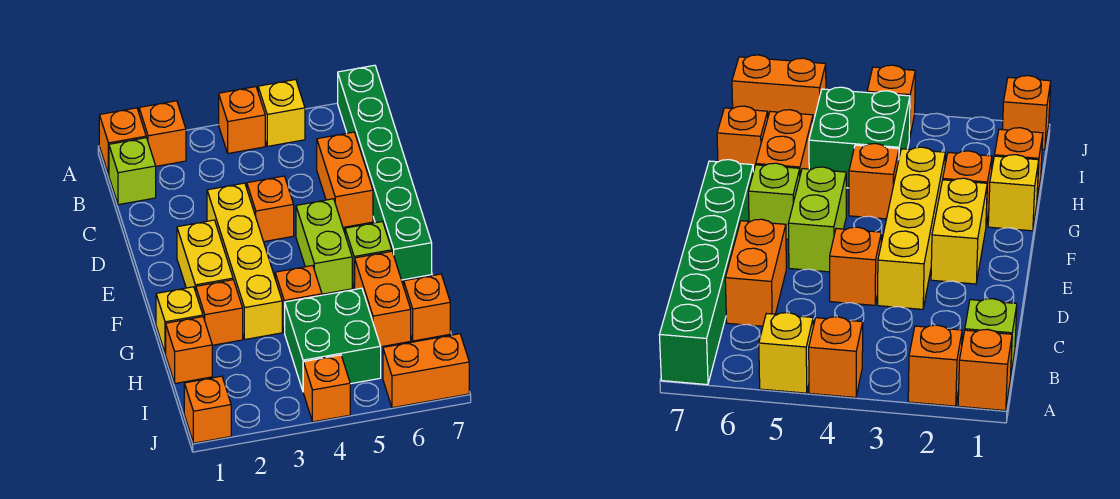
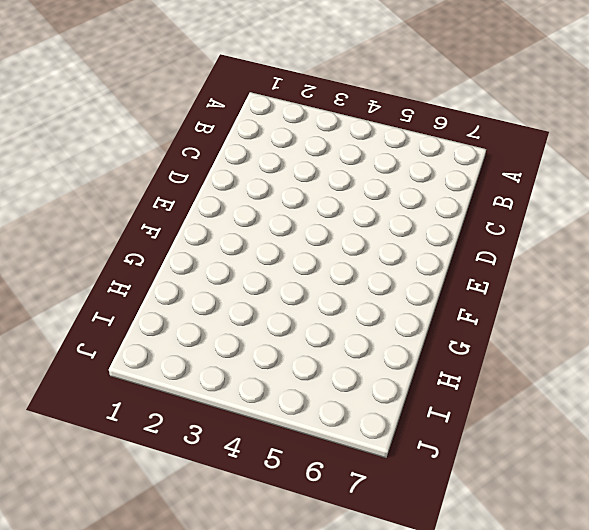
none -> orange brick A1 level 1
none -> orange brick A2 level 1
none -> orange brick A4 level 1

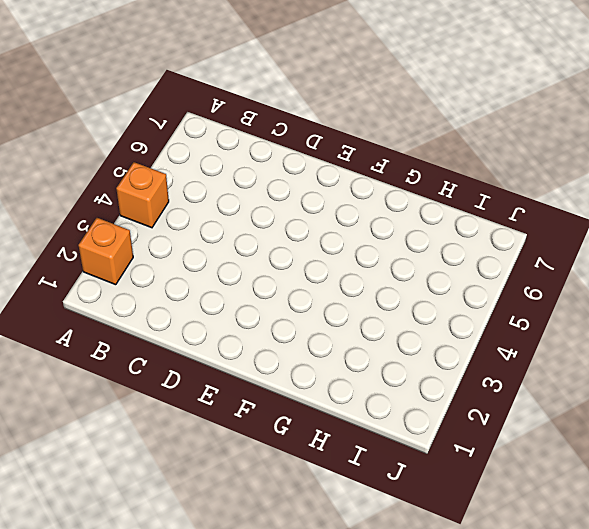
none -> orange brick A1 level 1
none -> yellow brick A5 level 1
none -> green brick A7:F7 level 1

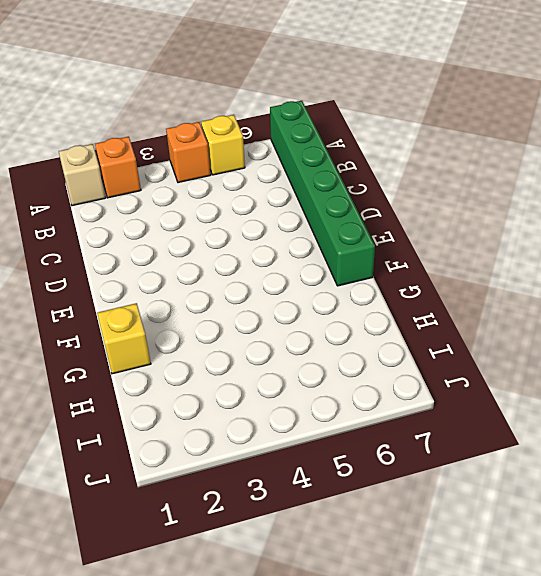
tan brick A1 level 1 -> orange brick A1 level 1
none -> lime brick B1 level 1
none -> orange brick C6:D6 level 1
none -> yellow brick D3:G3 level 1

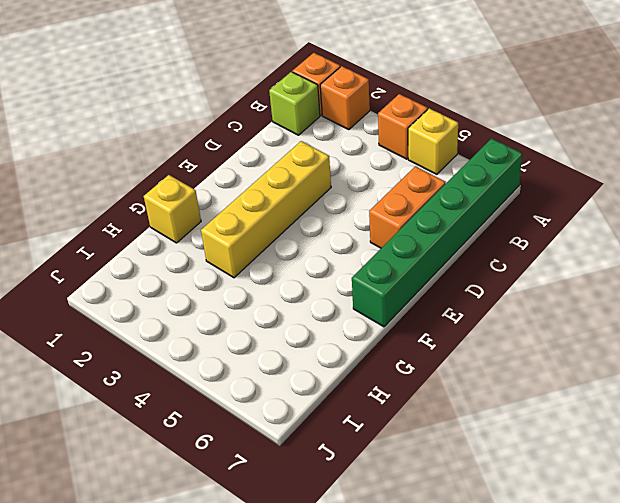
none -> orange brick D4 level 1
none -> yellow brick E2:F2 level 1
none -> lime brick E5:F5 level 1

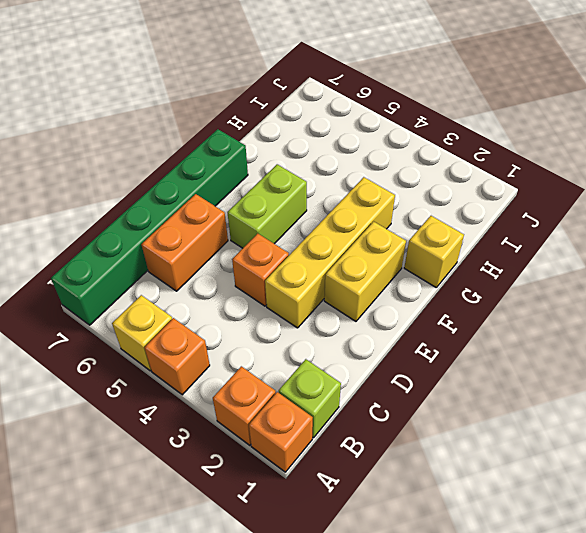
none -> lime brick F6 level 1
none -> orange brick G2 level 1
none -> orange brick G4 level 1

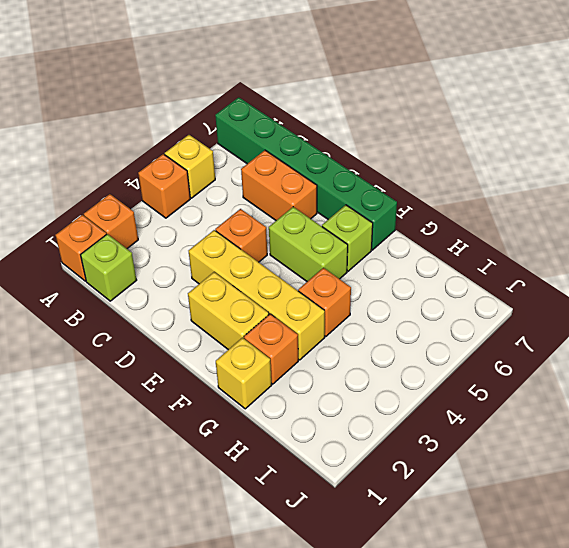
none -> orange brick G6:H6 level 1
none -> orange brick H1 level 1
none -> green brick H4:I5 level 1

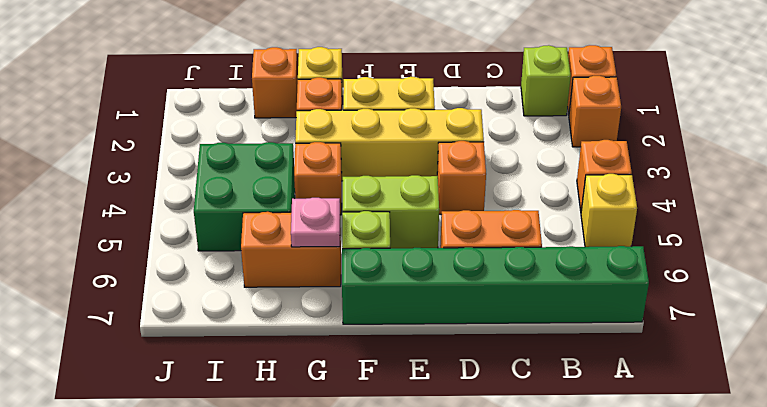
pink plate G6 level 2 -> none
none -> orange brick H7 level 1
none -> orange brick J1 level 1
none -> orange brick J4 level 1

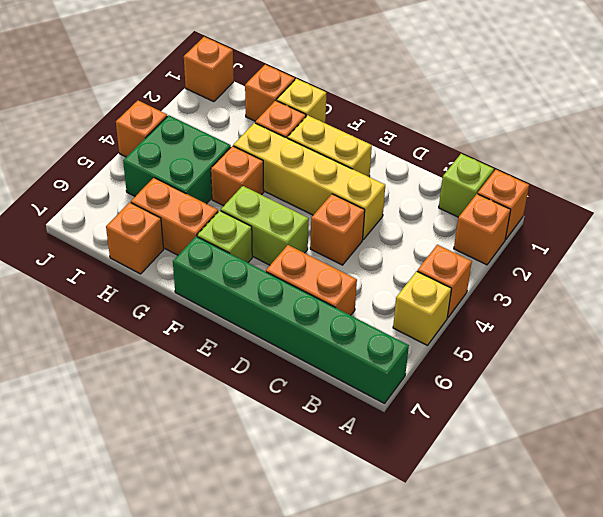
none -> orange brick J6:J7 level 1

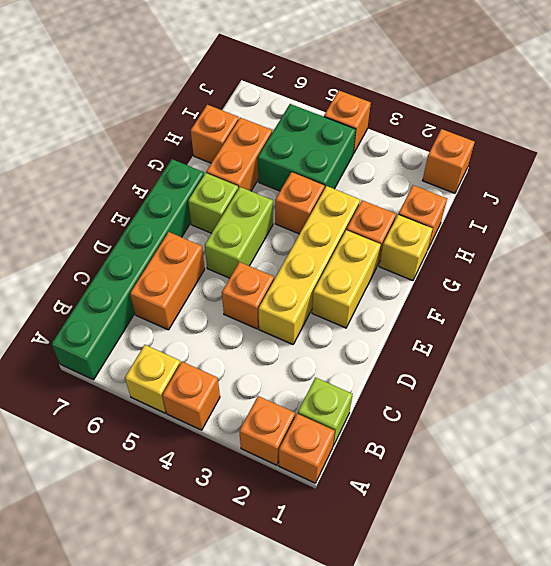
none -> orange brick J6:J7 level 1

